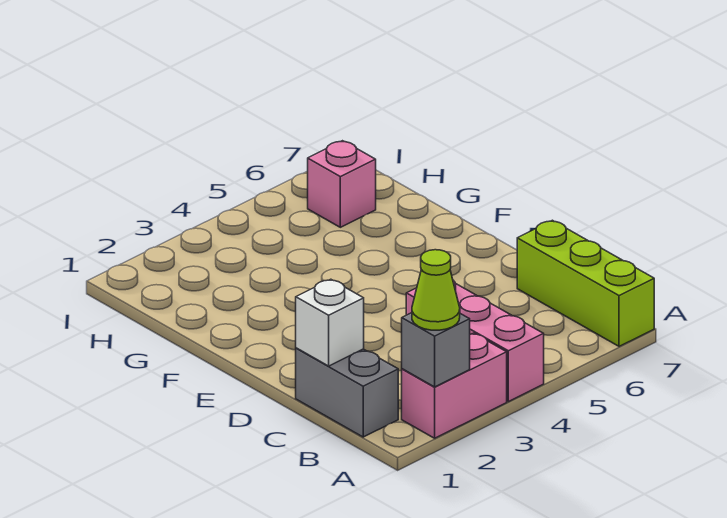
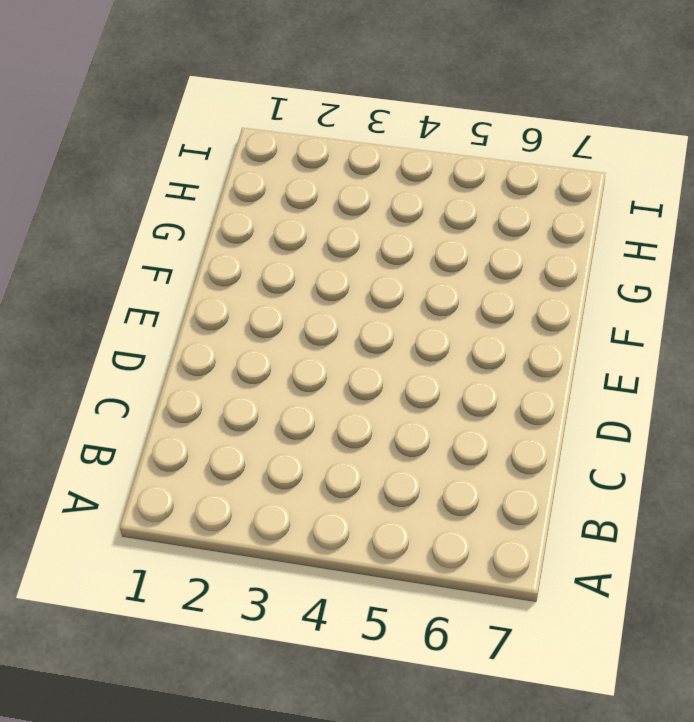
none -> pink brick A2:A3 level 1
none -> pink brick A4:C4 level 1

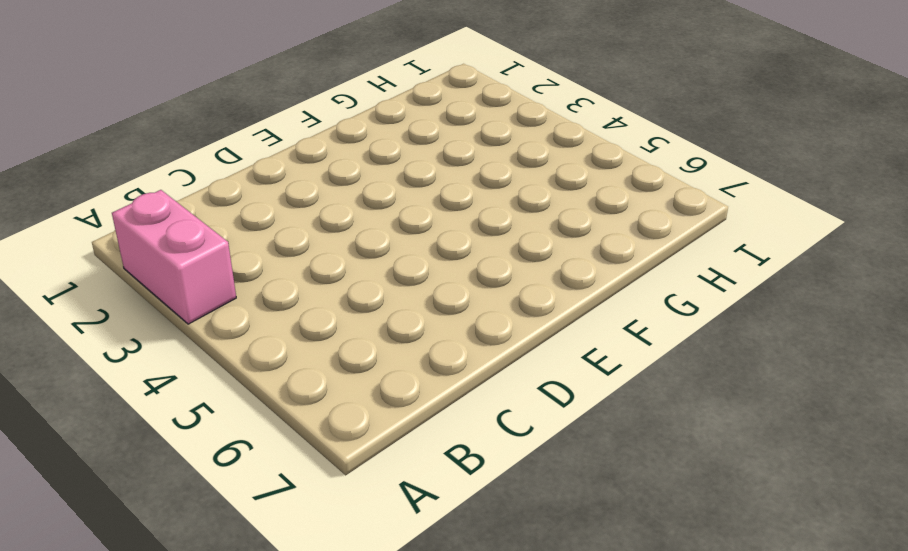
none -> pink brick A4:C4 level 1
none -> lime brick A7:C7 level 1

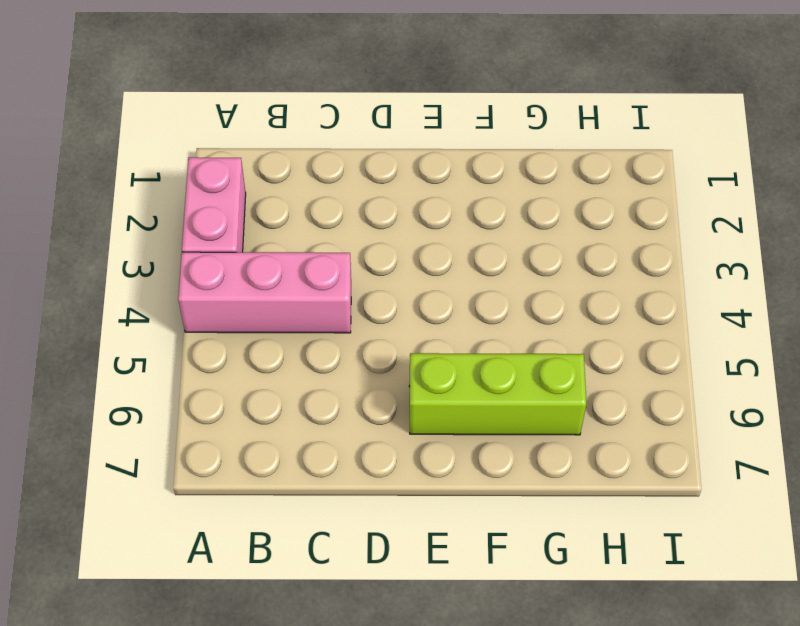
lime brick E6:G6 level 1 -> lime brick A7:C7 level 1
none -> grey brick B1:C1 level 1
none -> pink brick H6 level 1

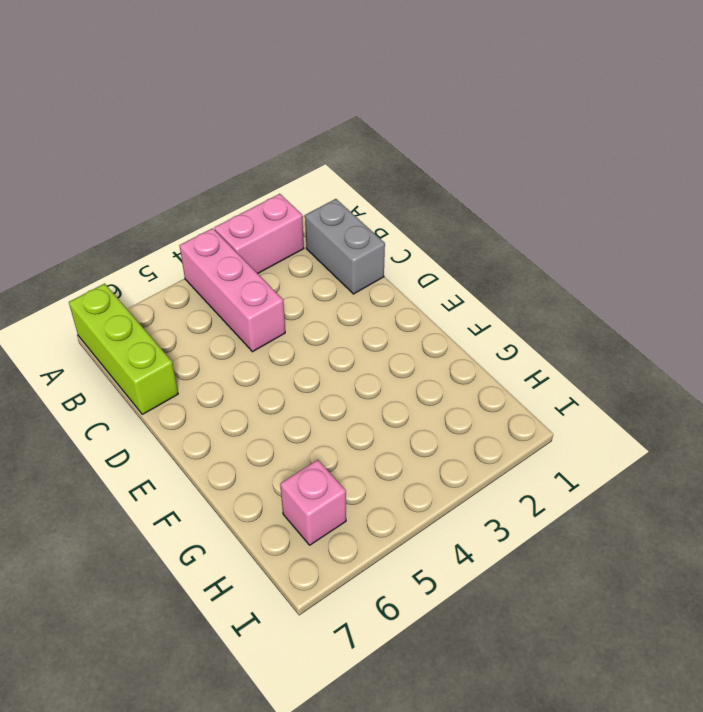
none -> grey brick A2 level 2
none -> white brick C1 level 2

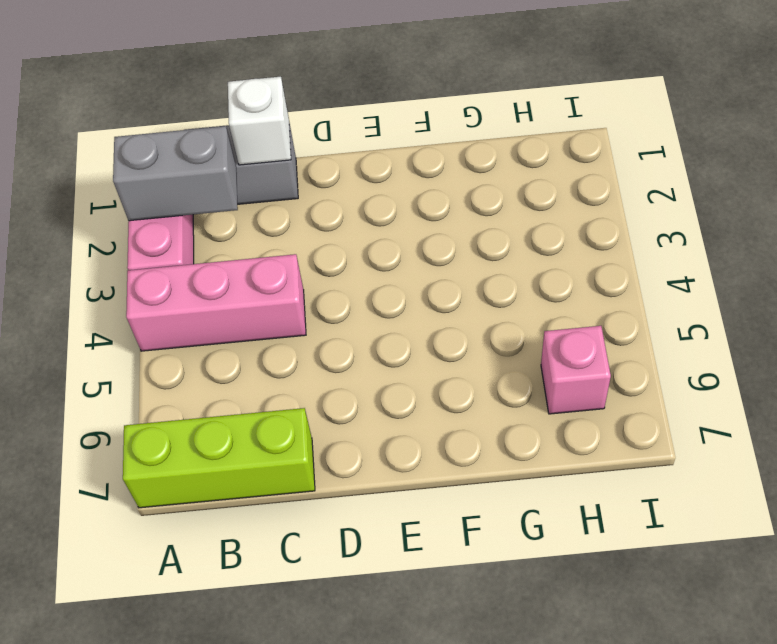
grey brick A2:B2 level 2 -> grey brick A2 level 2
none -> lime cone A2 level 3

